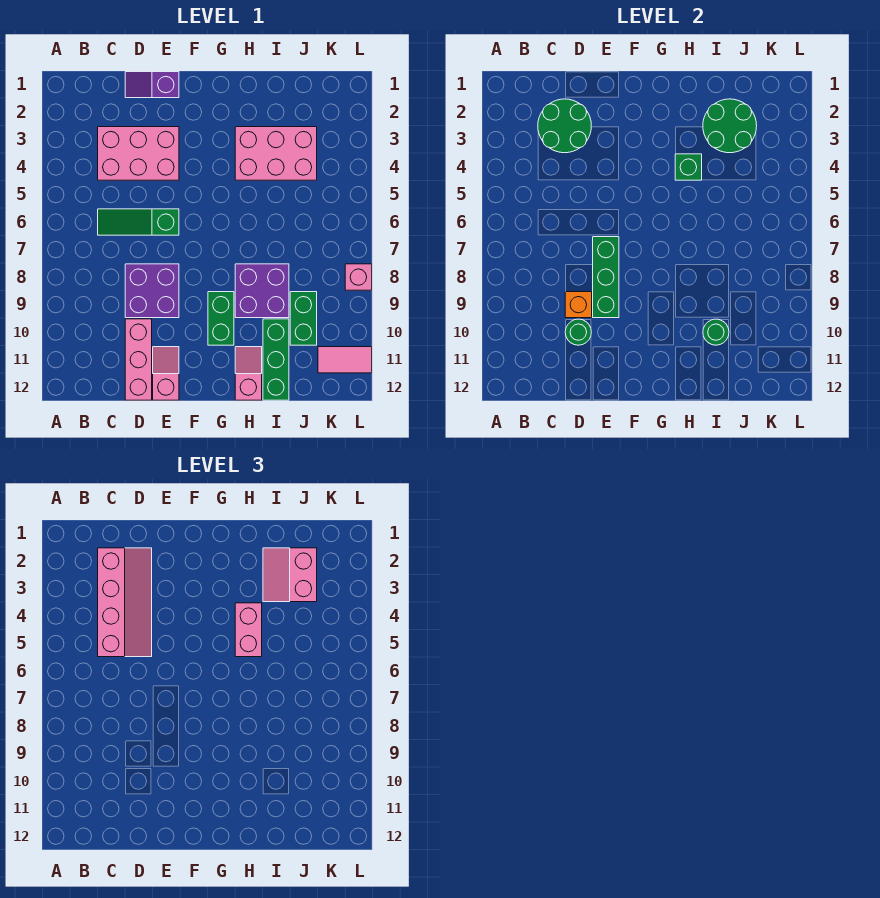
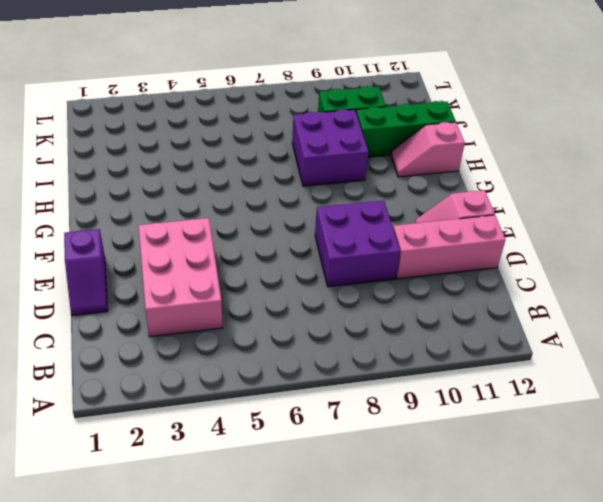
none -> green slope C6:E6 level 1 top E
none -> green brick G9:G10 level 1
none -> pink brick H3:J4 level 1

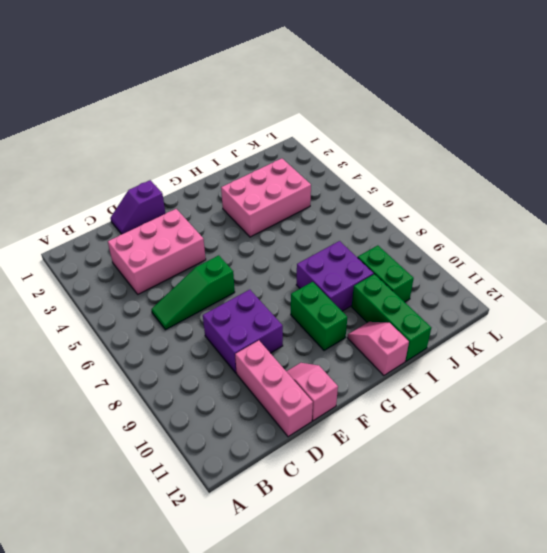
none -> pink tile K11:L11 level 1
none -> pink brick L8 level 1
none -> green round brick C2:D3 level 2

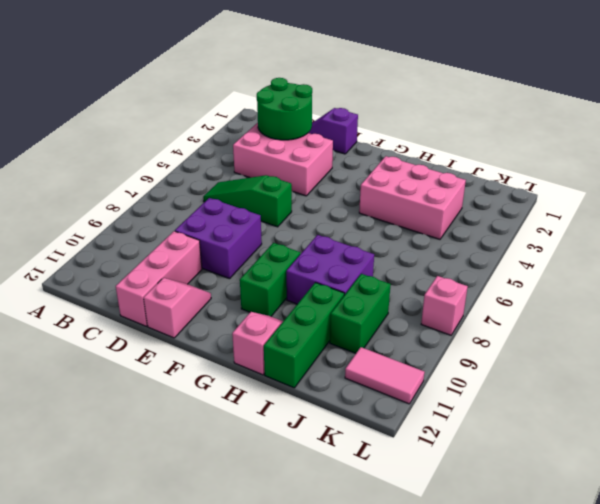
none -> orange brick D9 level 2
none -> green round brick D10 level 2
none -> green brick E7:E9 level 2

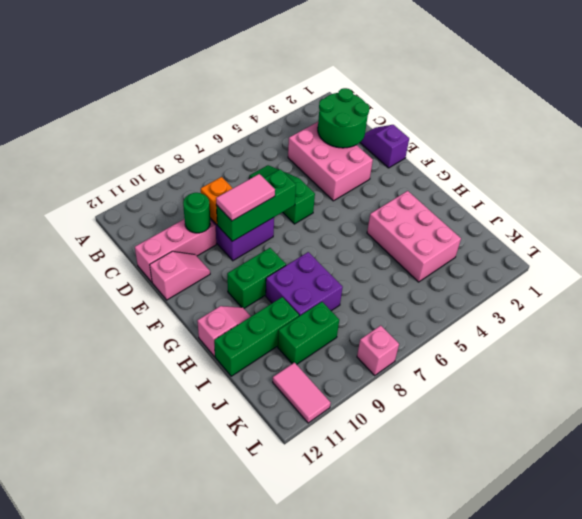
pink tile E8:E9 level 3 -> none
none -> green brick H4 level 2
none -> green round brick I2:J3 level 2
none -> green round brick I10 level 2

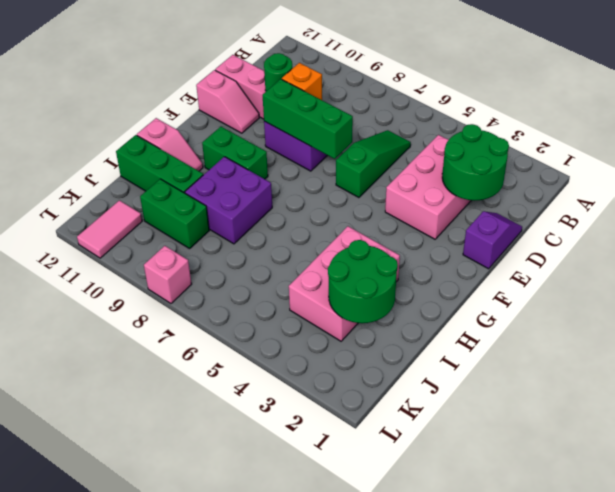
none -> green brick H4 level 2
none -> green round brick I10 level 2
none -> pink slope C2:D5 level 3 top C

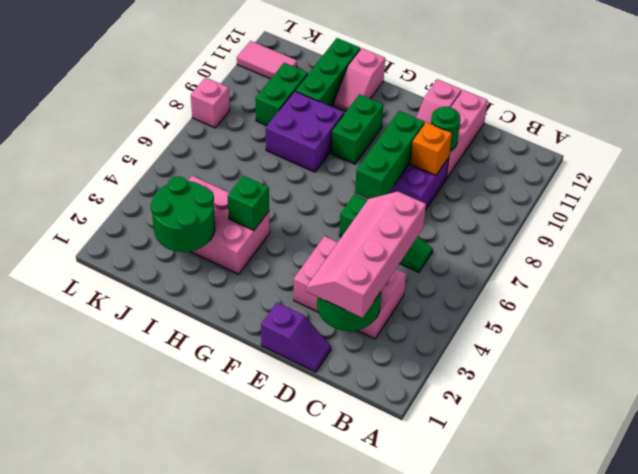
none -> green round brick I10 level 2
none -> pink brick H4:H5 level 3
none -> pink slope I2:J3 level 3 top J

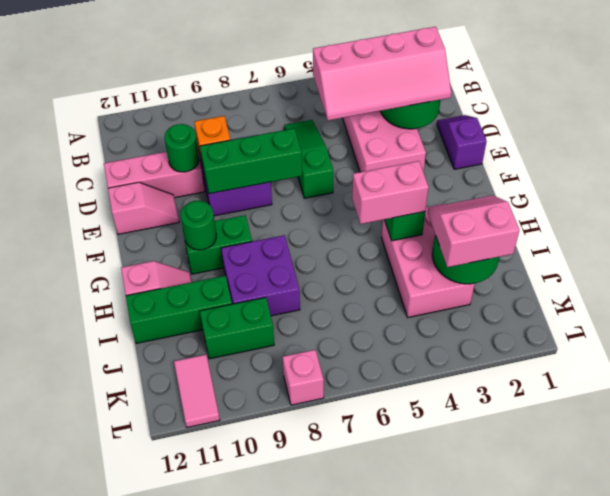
green round brick G10 level 2 -> green round brick I10 level 2

